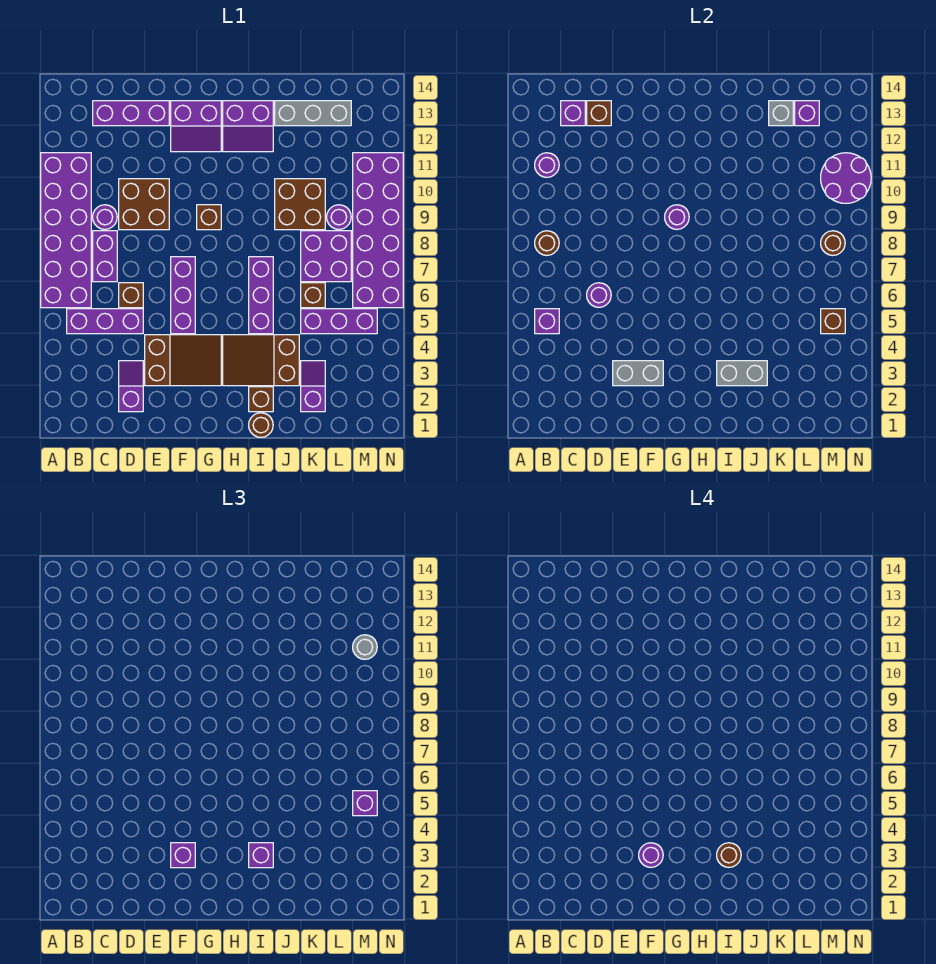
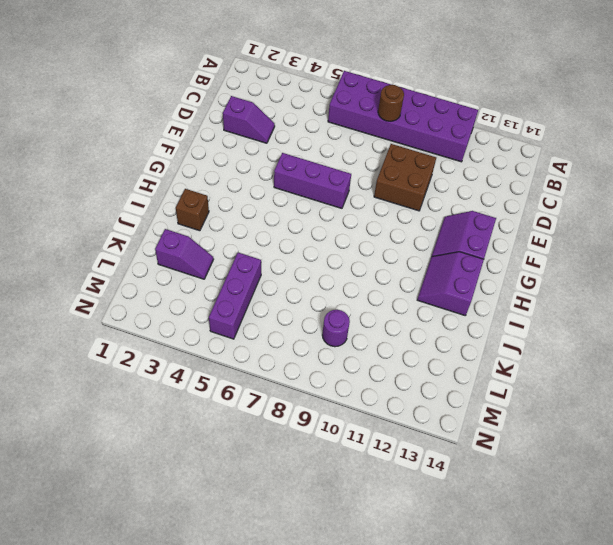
none -> purple brick B5:D5 level 1
none -> purple brick C7:C8 level 1
none -> purple round brick C9 level 1
none -> purple brick C13:E13 level 1

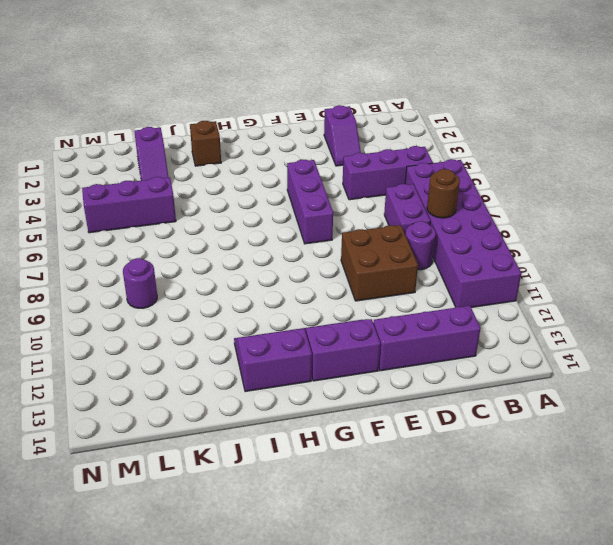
none -> brown brick D6 level 1
none -> brown slope E3:G4 level 1 top E
none -> brown brick G9 level 1
none -> brown slope H3:J4 level 1 top J

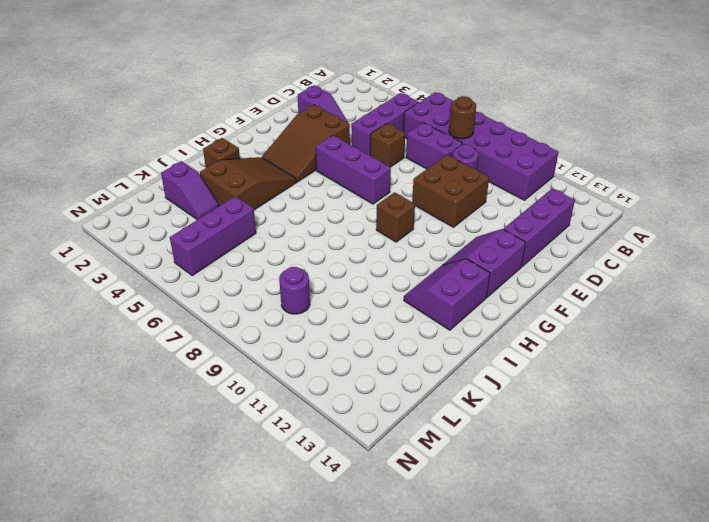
none -> brown round brick I1 level 1
none -> purple brick I5:I7 level 1
none -> brown brick J9:K10 level 1
none -> grey brick J13:L13 level 1

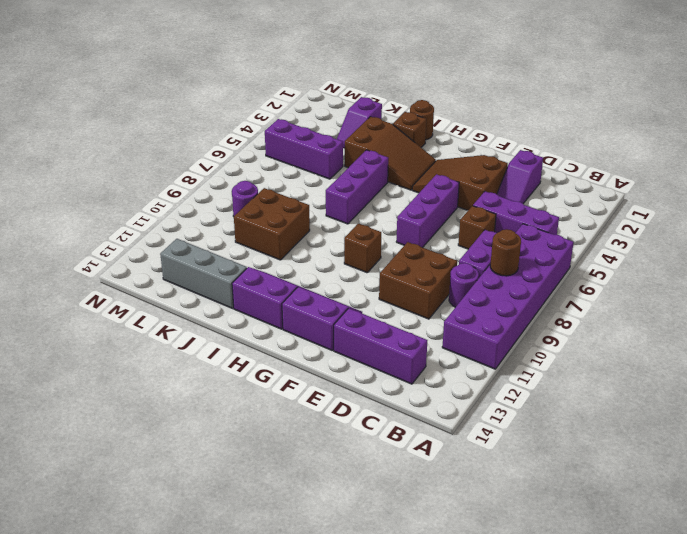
none -> brown brick K6 level 1
none -> purple brick K7:L8 level 1
none -> purple brick M6:N11 level 1
none -> purple brick B5 level 2

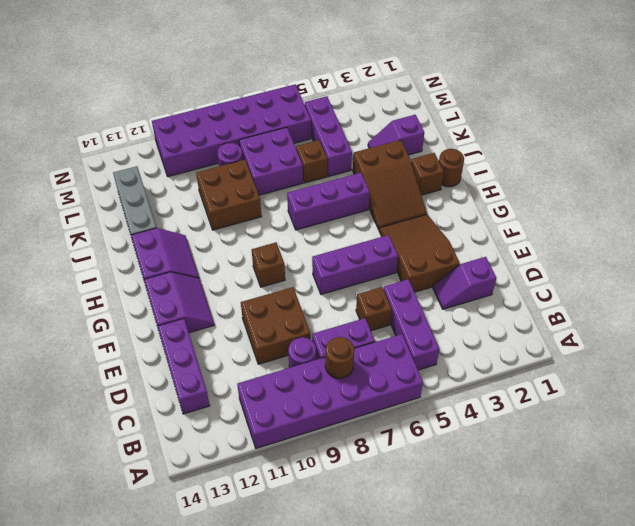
none -> purple brick B5 level 2
none -> purple round brick B11 level 2
none -> purple brick C13 level 2
none -> purple round brick D6 level 2

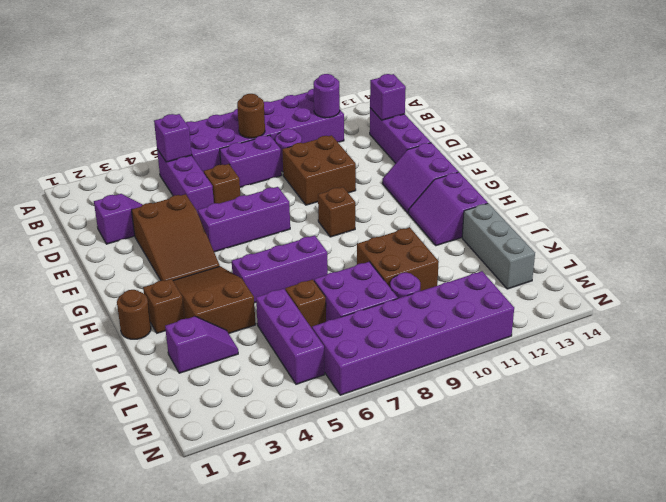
none -> purple round brick D6 level 2
none -> brown brick D13 level 2
none -> grey brick E3:F3 level 2
none -> purple round brick G9 level 2

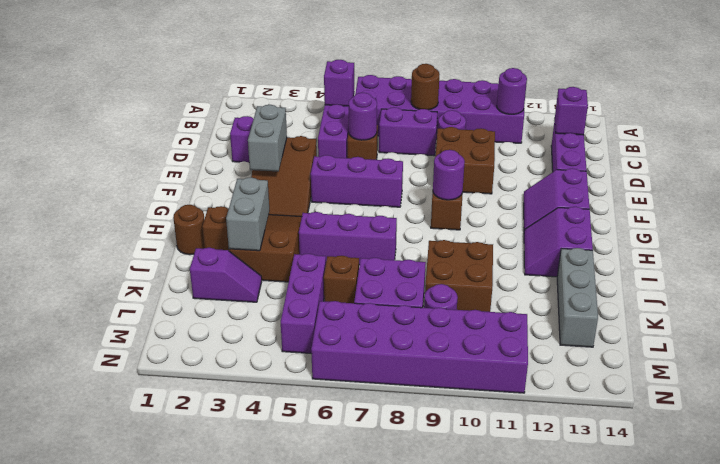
none -> brown brick D13 level 2
none -> grey brick K13 level 2
none -> purple brick L13 level 2
none -> brown brick M5 level 2

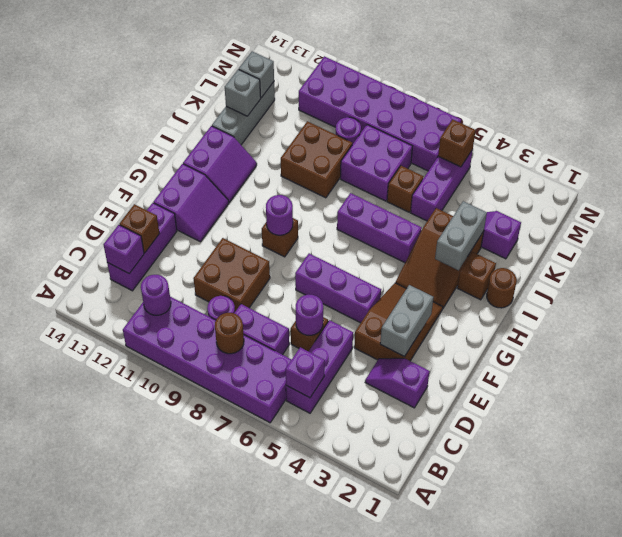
grey brick L13 level 2 -> purple brick L13 level 2
none -> brown round brick M8 level 2
none -> purple round brick M10:N11 level 2
none -> purple brick F3 level 3
none -> purple brick I3 level 3

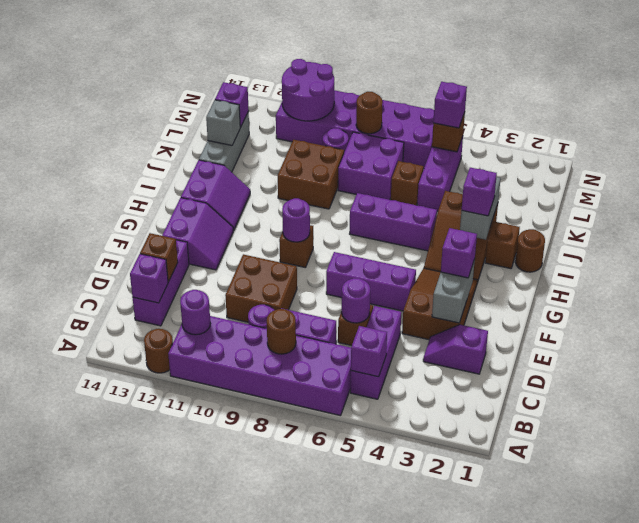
brown round brick A12 level 1 -> brown round brick I3 level 4
none -> purple slope K2:K3 level 1 top 2
none -> grey round brick M11 level 3
none -> purple round brick F3 level 4

